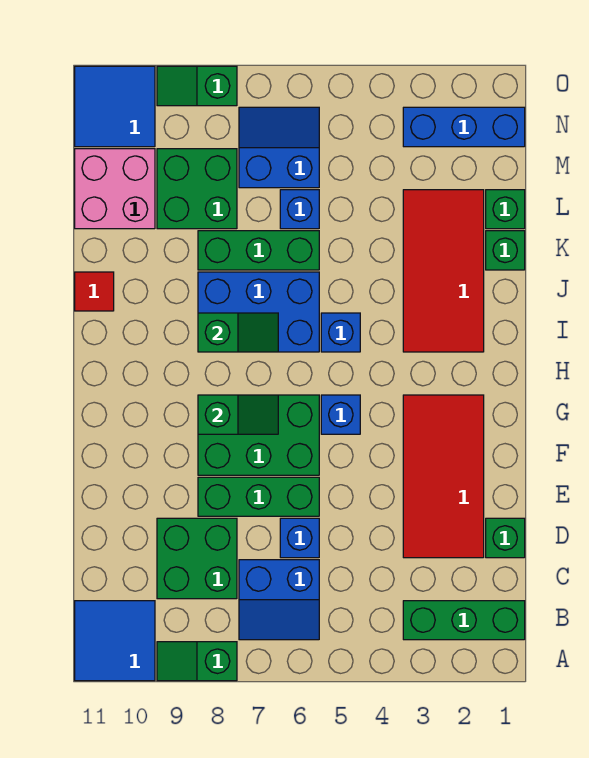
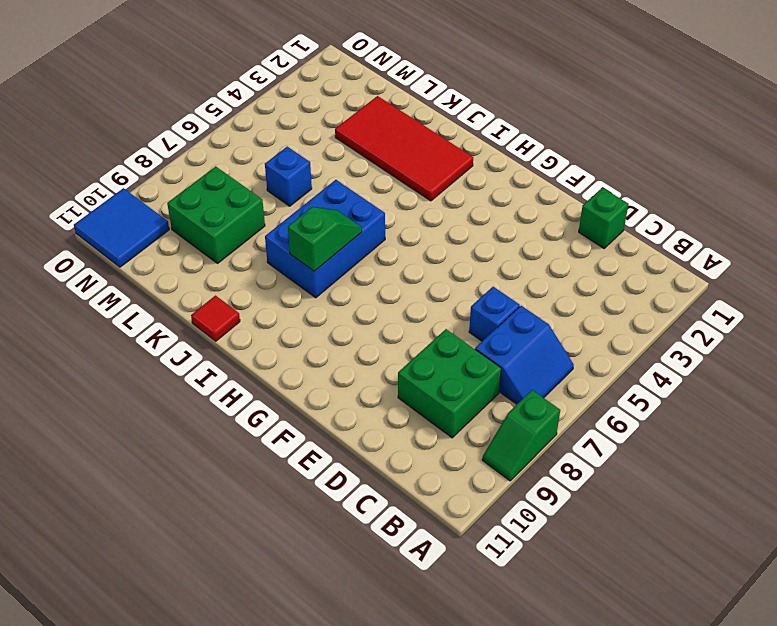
none -> blue tile A10:B11 level 1
none -> green brick B1:B3 level 1
none -> red tile D2:G3 level 1

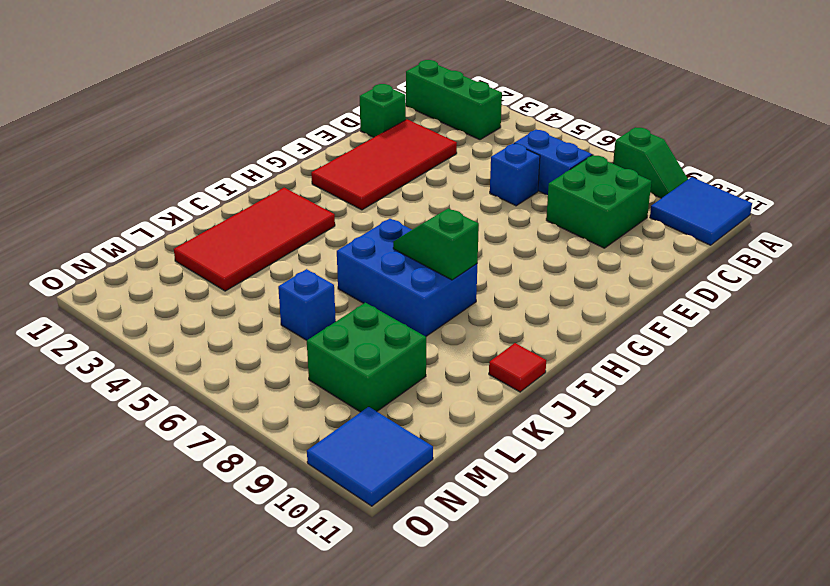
none -> green brick E6:E8 level 1
none -> green brick F6:G8 level 1
none -> blue brick G5 level 1

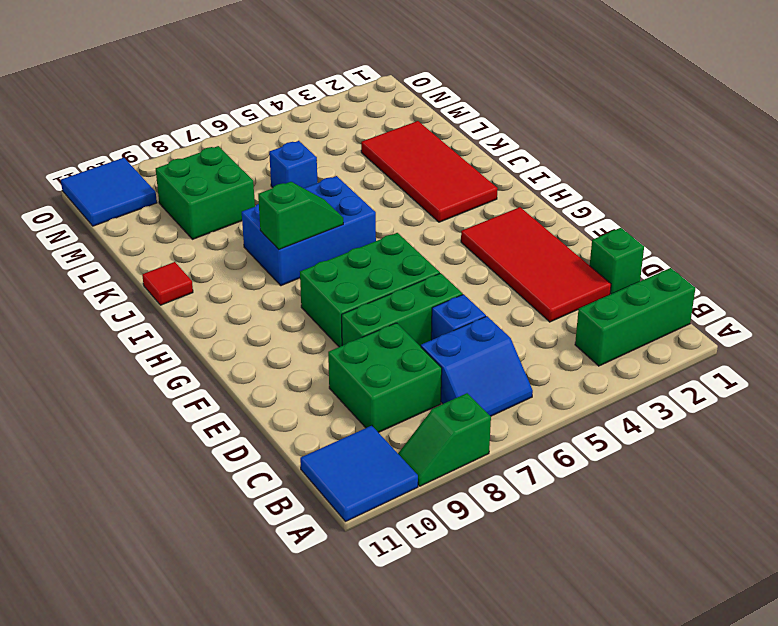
none -> blue brick G5 level 1
none -> blue brick I5 level 1
none -> green brick K1 level 1

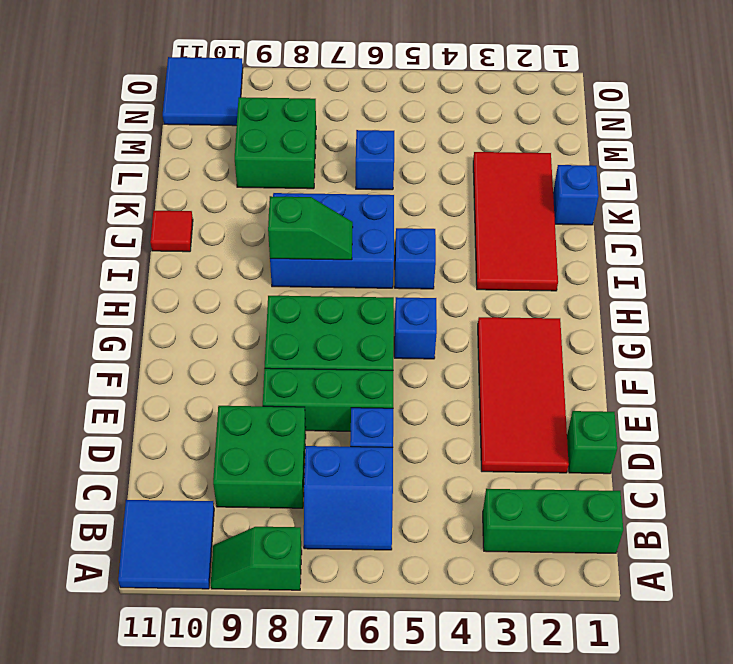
blue brick K1 level 1 -> green brick K1 level 1
none -> green brick K6:K8 level 1
none -> green brick L1 level 1
none -> pink brick L10:M11 level 1

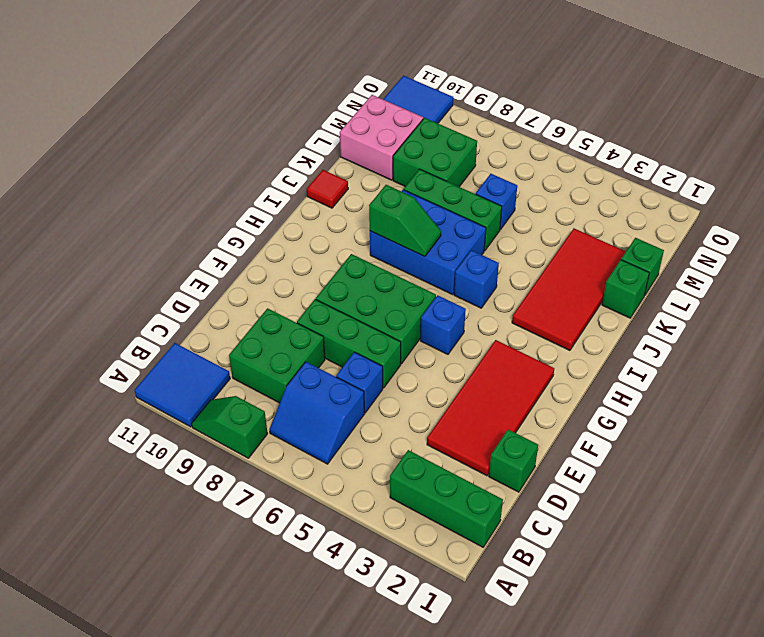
none -> blue slope M6:N7 level 1 top M
none -> blue brick N1:N3 level 1
none -> green slope O8:O9 level 1 top 8

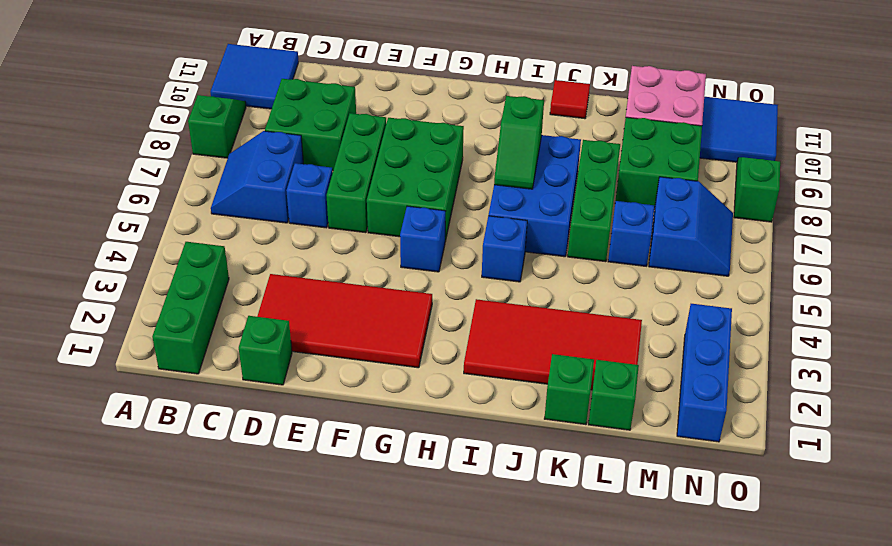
none -> green slope G7:G8 level 2 top 8

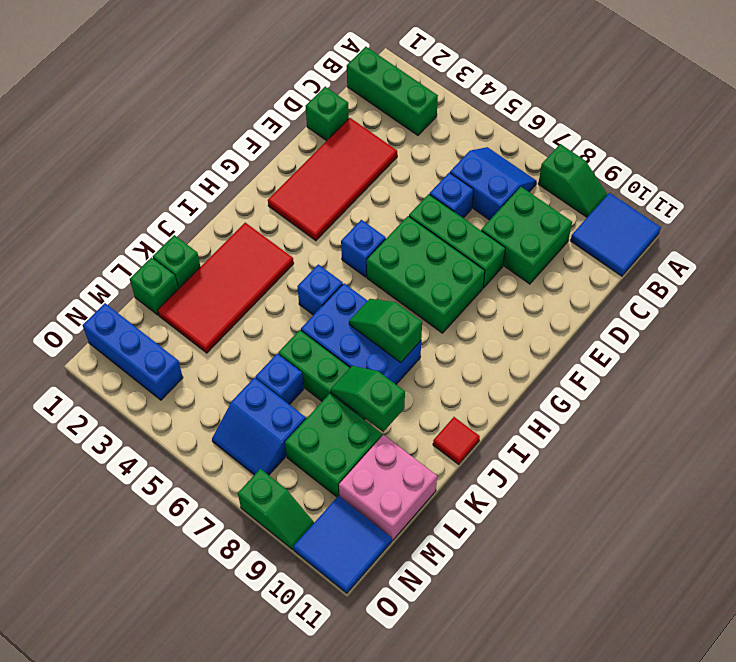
green slope K8:K9 level 2 top 9 -> green slope G7:G8 level 2 top 8

